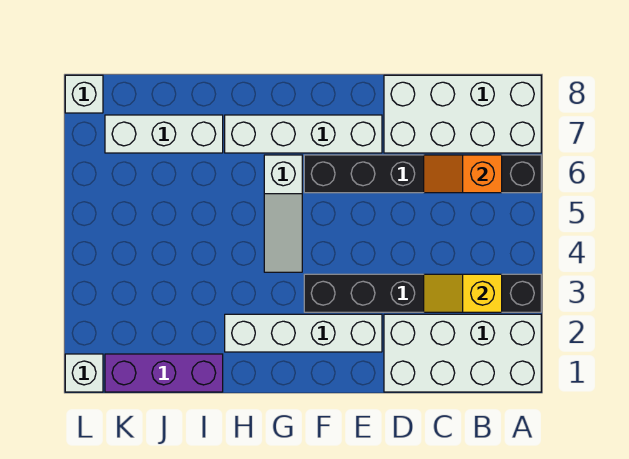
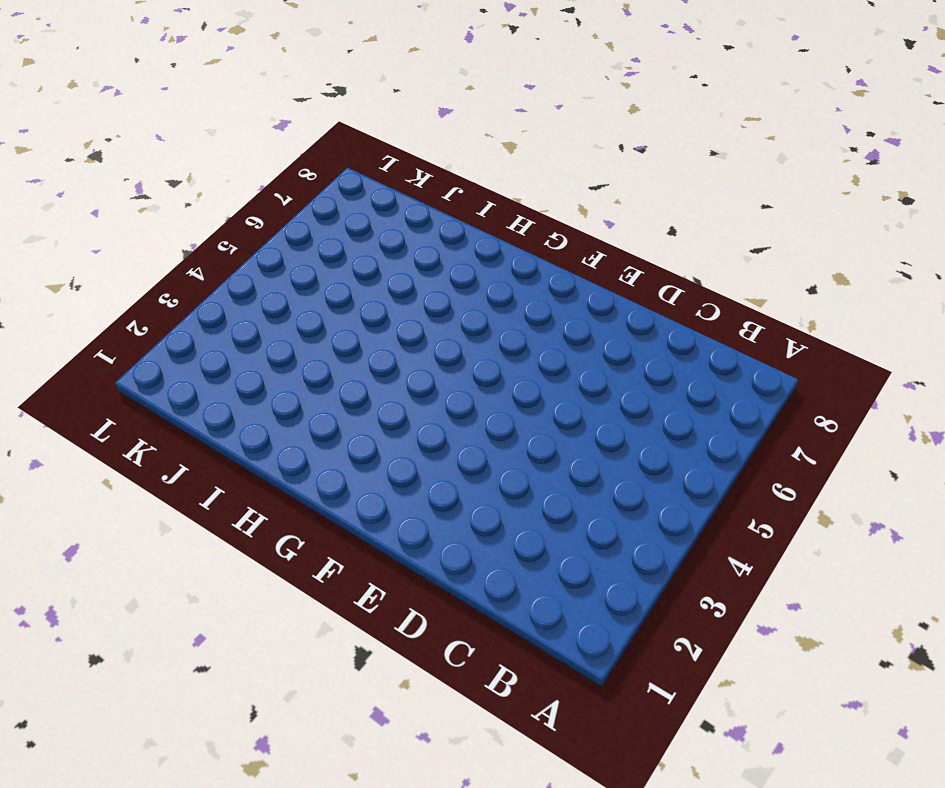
none -> white brick A1:D2 level 1
none -> black brick A3:F3 level 1
none -> black brick A6:F6 level 1

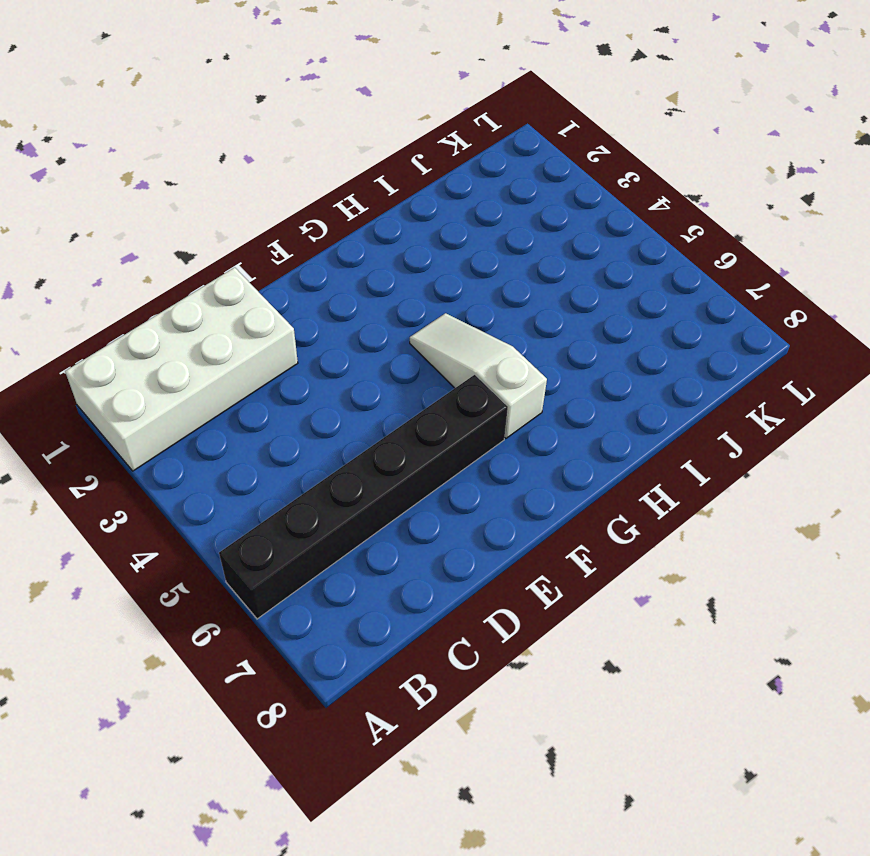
none -> black brick A3:F3 level 1
none -> white brick A7:D8 level 1
none -> white brick E2:H2 level 1

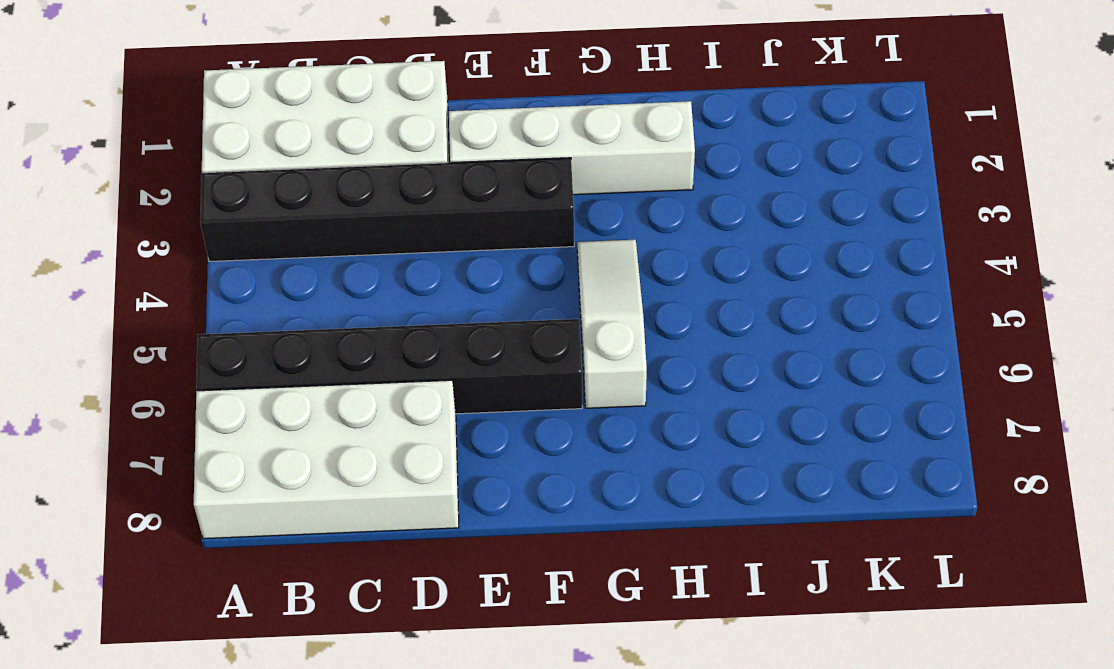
none -> white brick E7:H7 level 1
none -> purple brick I1:K1 level 1
none -> white brick I7:K7 level 1

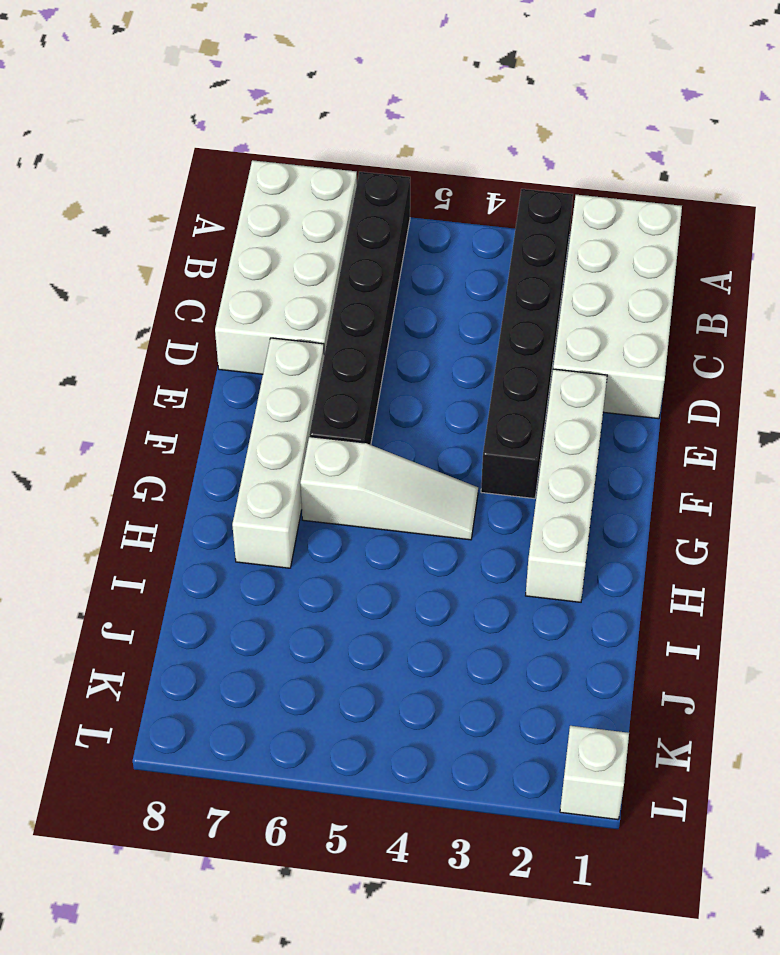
none -> purple brick I1:K1 level 1
none -> white brick I7:K7 level 1
none -> white brick L8 level 1

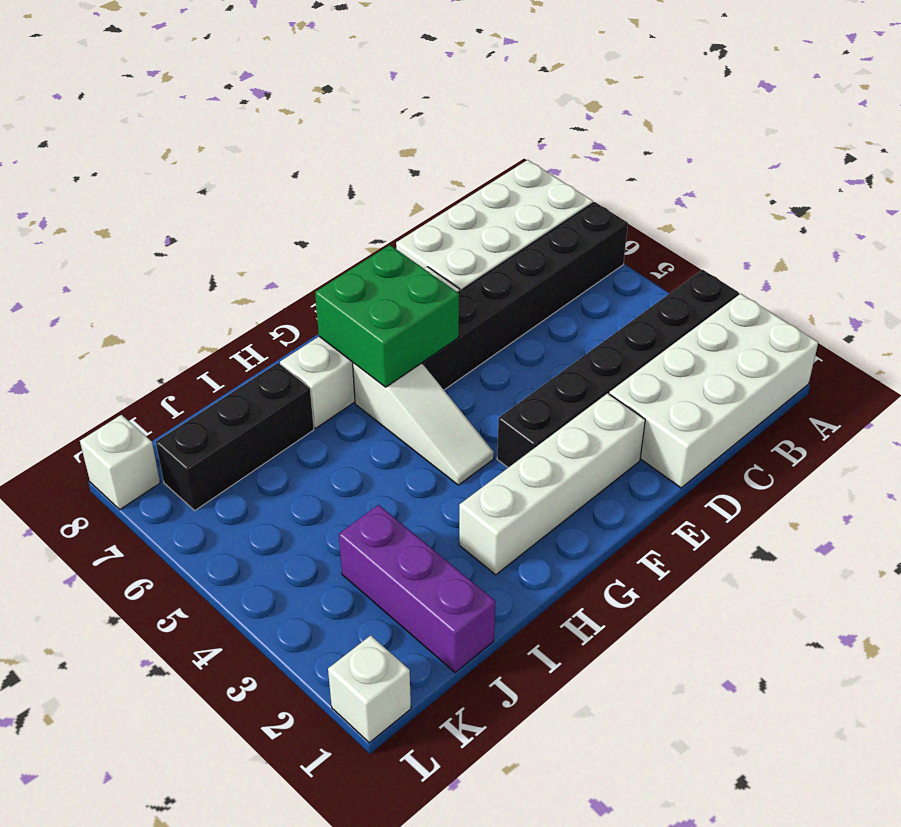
green brick F6:G7 level 2 -> none
black brick I7:K7 level 1 -> white brick I7:K7 level 1
purple brick J1:J3 level 1 -> purple brick I1:K1 level 1
none -> yellow slope B3:C3 level 2 top B
none -> orange slope B6:C6 level 2 top B

